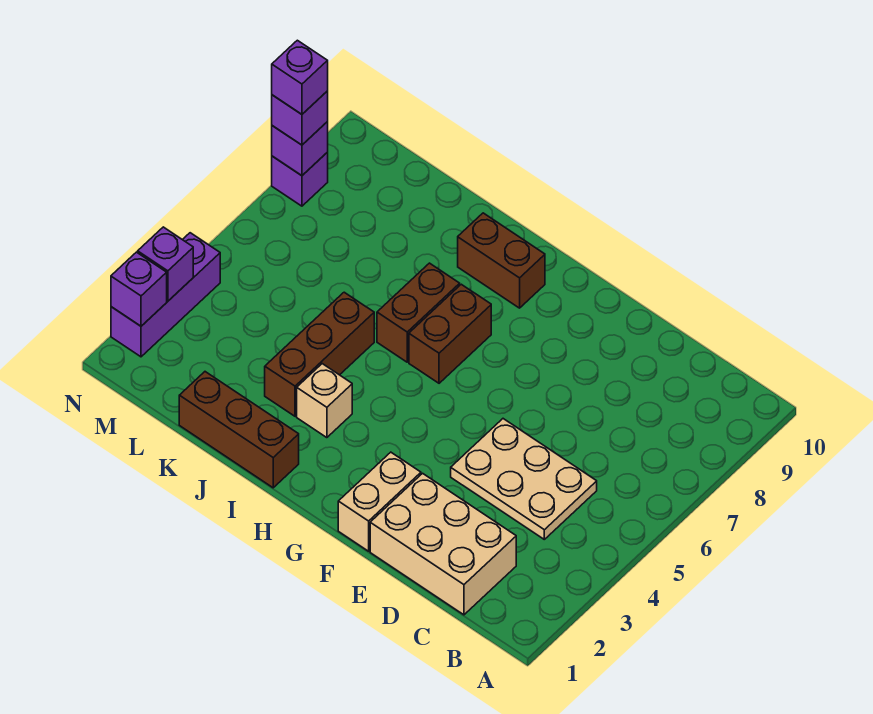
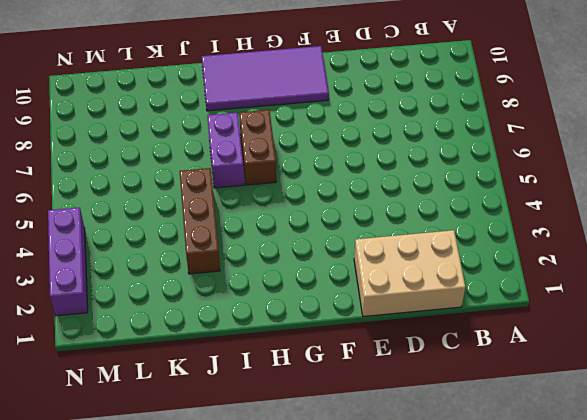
purple tile F9:I10 level 1 -> brown brick H9:I9 level 1
purple brick I6:I7 level 1 -> brown brick I6:I7 level 1
none -> tan plate C4:E5 level 1
none -> tan brick F1:F2 level 1
none -> brown brick I1:K1 level 1

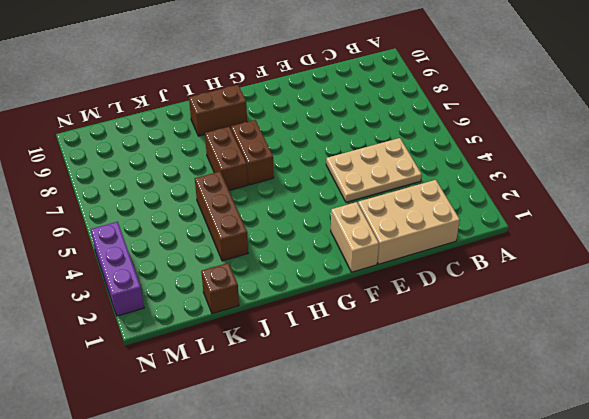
brown brick K1 level 1 -> brown brick I1:K1 level 1
none -> tan brick I3 level 1
none -> purple brick N8 level 1
none -> purple brick N2 level 2

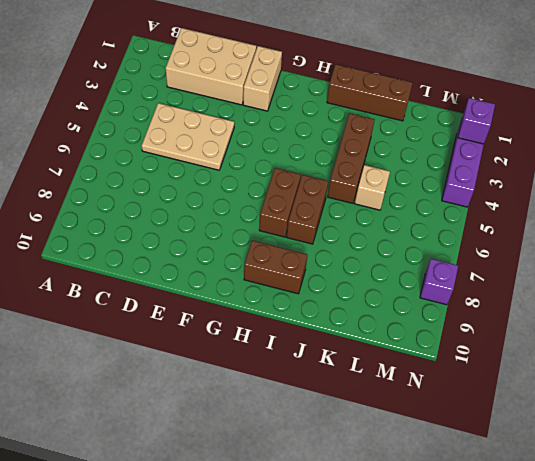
tan brick K5 level 1 -> tan brick I3 level 1
none -> purple brick N3 level 2
none -> purple brick N8 level 2
none -> purple brick N8 level 3

